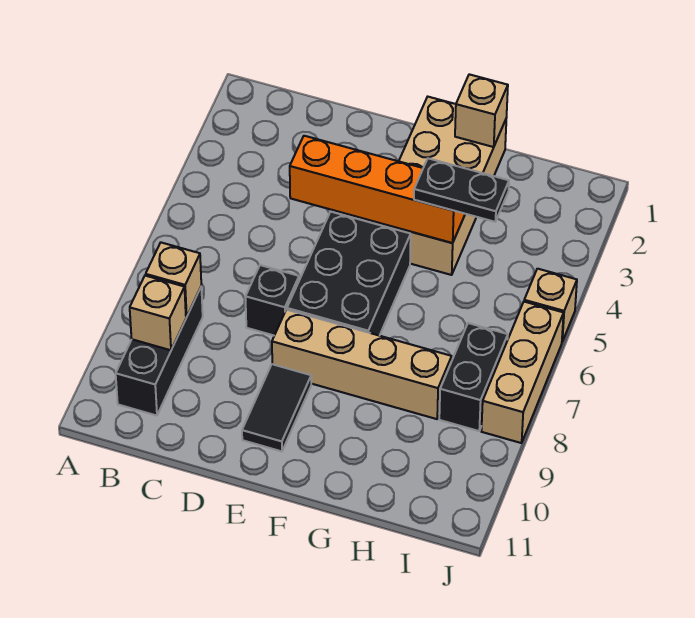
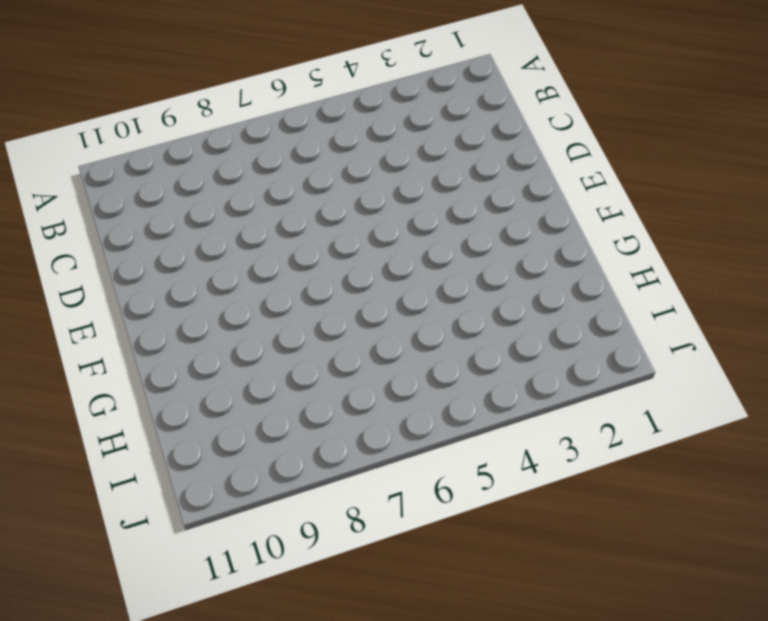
none -> black brick B8:B10 level 1
none -> black brick D7 level 1
none -> black brick E5:F7 level 1

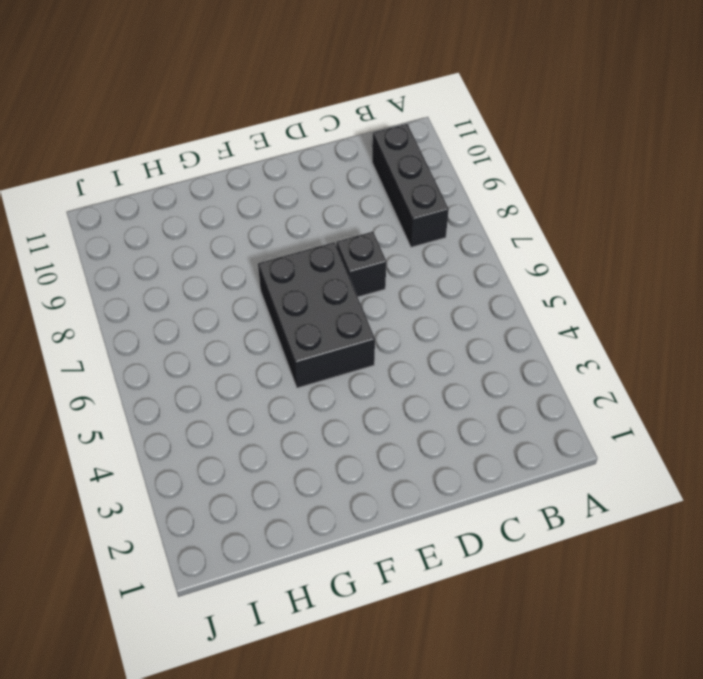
none -> tan brick E8:H8 level 1
none -> black tile E9:E10 level 1
none -> tan brick F1:G4 level 1

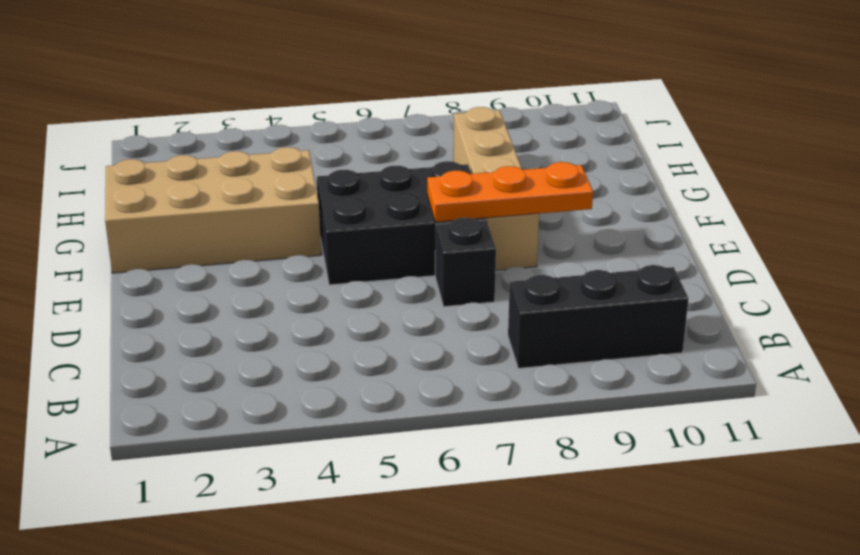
orange plate E7:E9 level 2 -> none
none -> black tile E9:E10 level 1
none -> black brick I7:I8 level 1
none -> tan brick J5 level 1

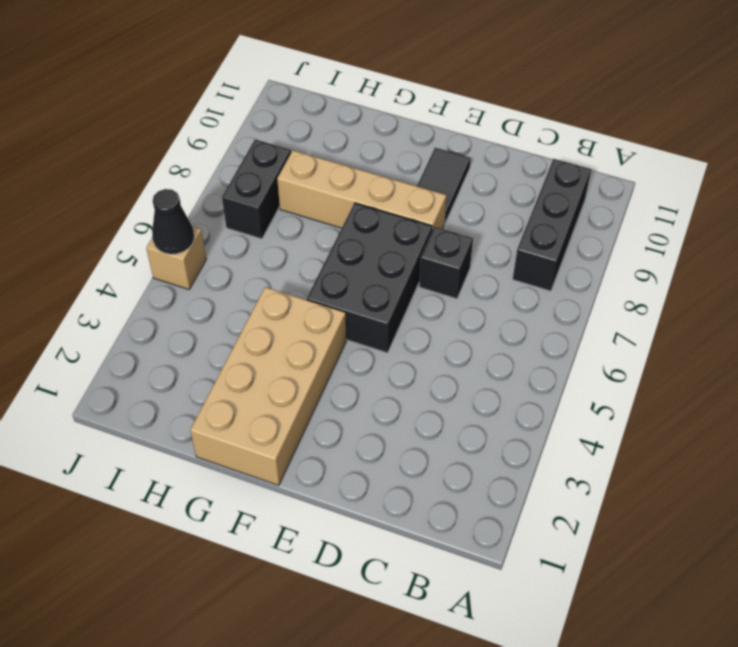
black cone J5 level 2 -> none
none -> tan brick J6:J8 level 1
none -> tan brick B8 level 2
none -> tan brick B9 level 2

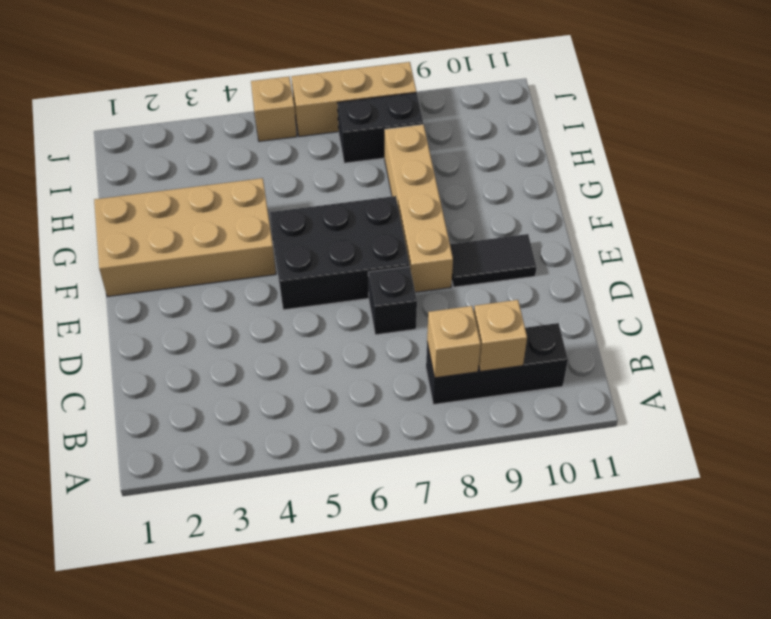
none -> orange brick D4:G4 level 2
none -> tan brick G1 level 2
none -> black plate G4:H4 level 3

